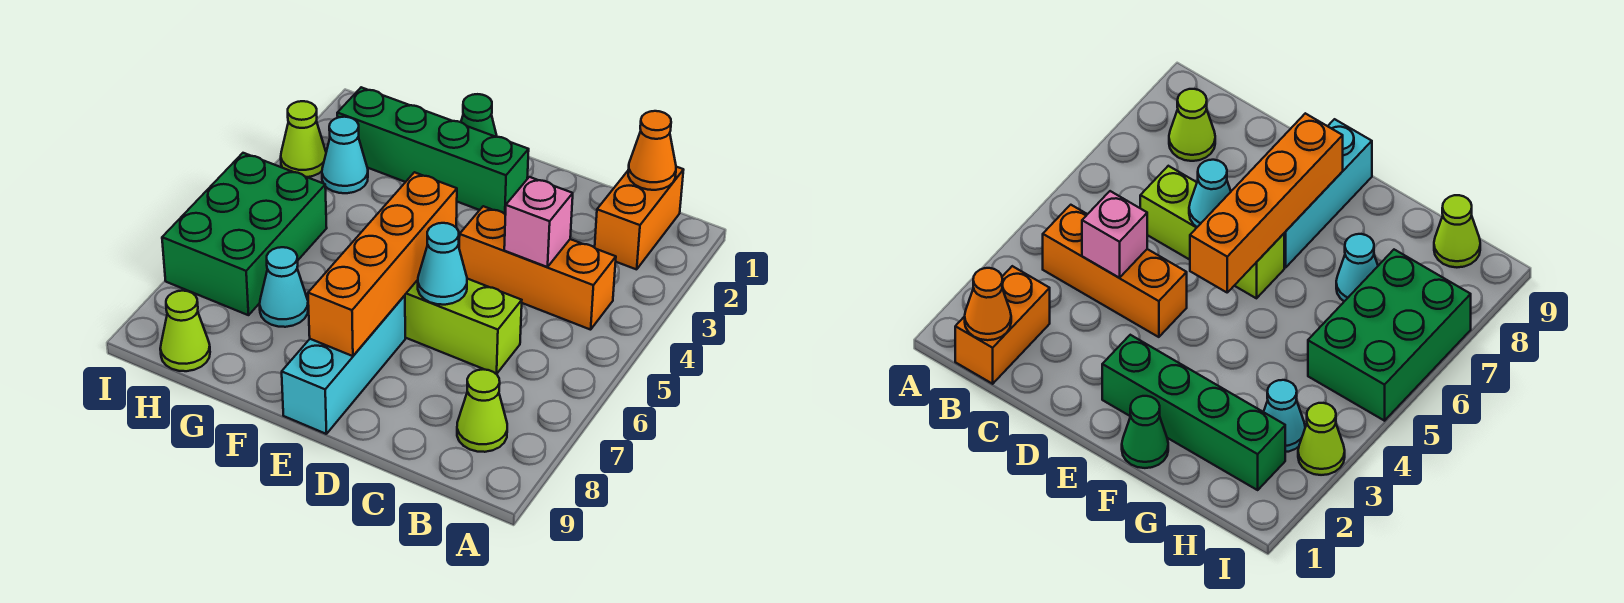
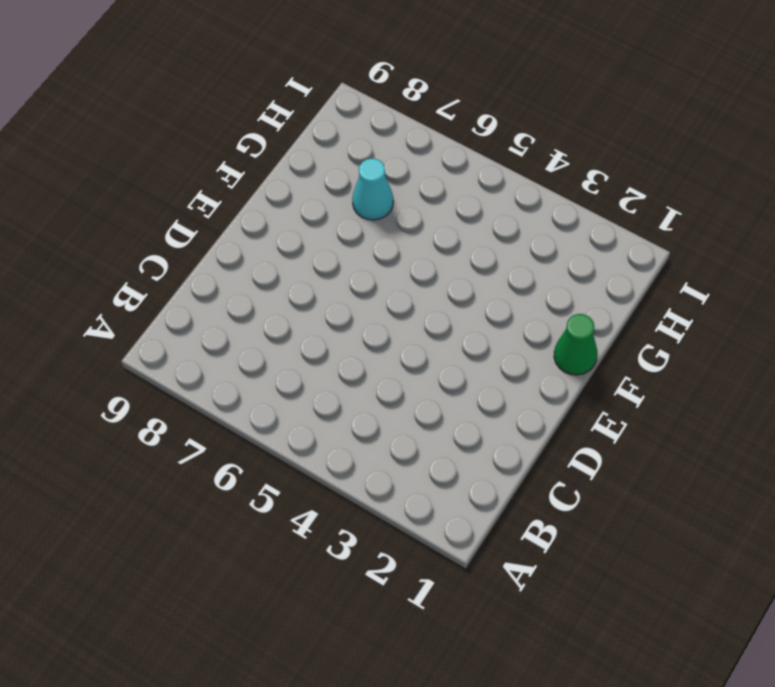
none -> orange brick B1:B2 level 1
none -> orange brick B4:D4 level 1
none -> lime cone B8 level 1

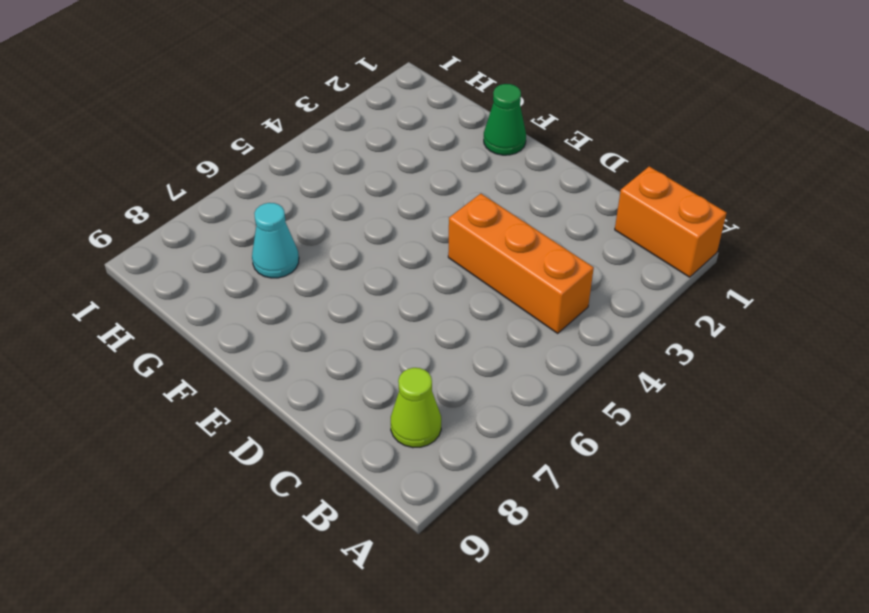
orange brick A1:B1 level 1 -> orange brick B1:B2 level 1
none -> lime brick C6:E6 level 1
none -> green brick E2:H2 level 1
none -> cyan brick E7:E9 level 1

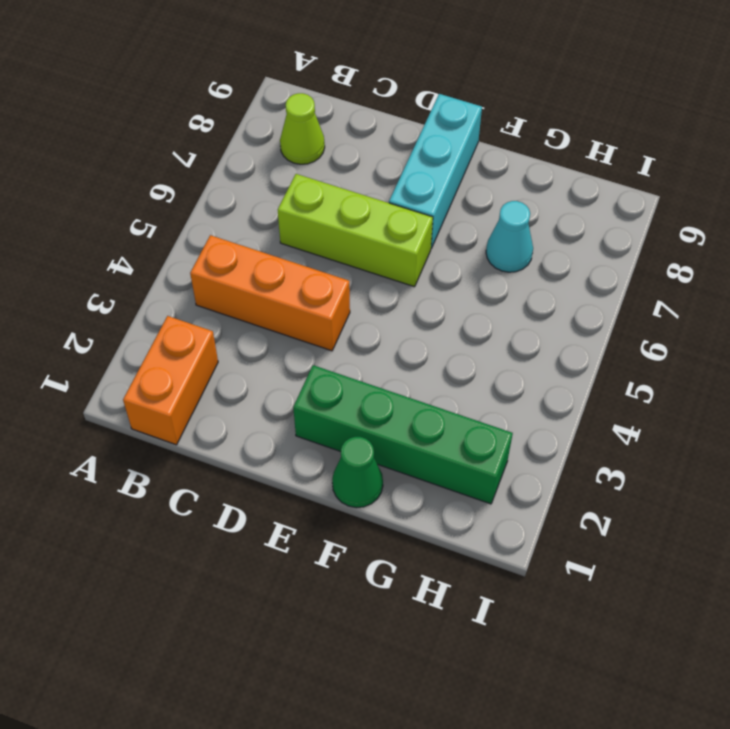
none -> cyan cone H3 level 1
none -> green brick H5:I7 level 1
none -> lime cone H9 level 1

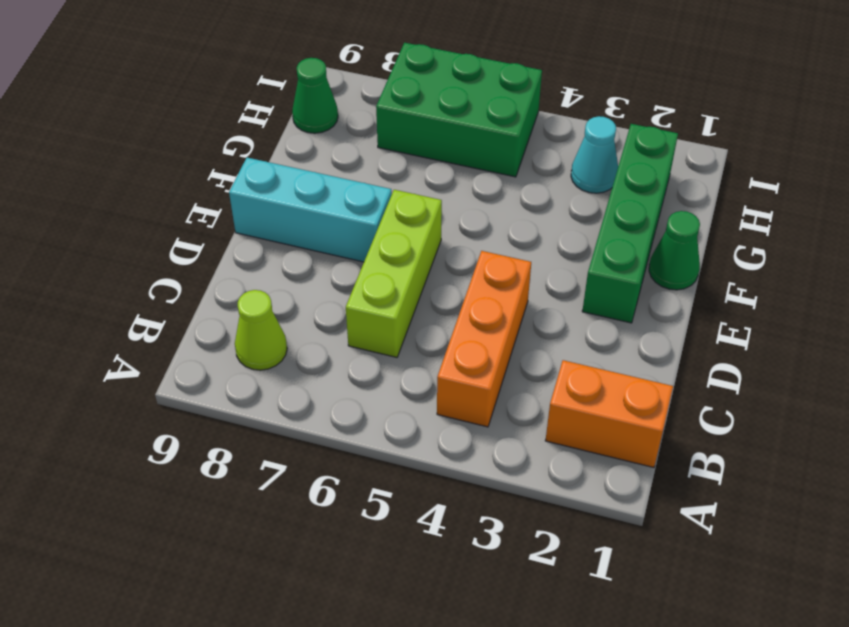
green cone H9 level 1 -> lime cone H9 level 1
none -> cyan cone G7 level 1
none -> lime cone I3 level 1
none -> orange cone B1 level 2

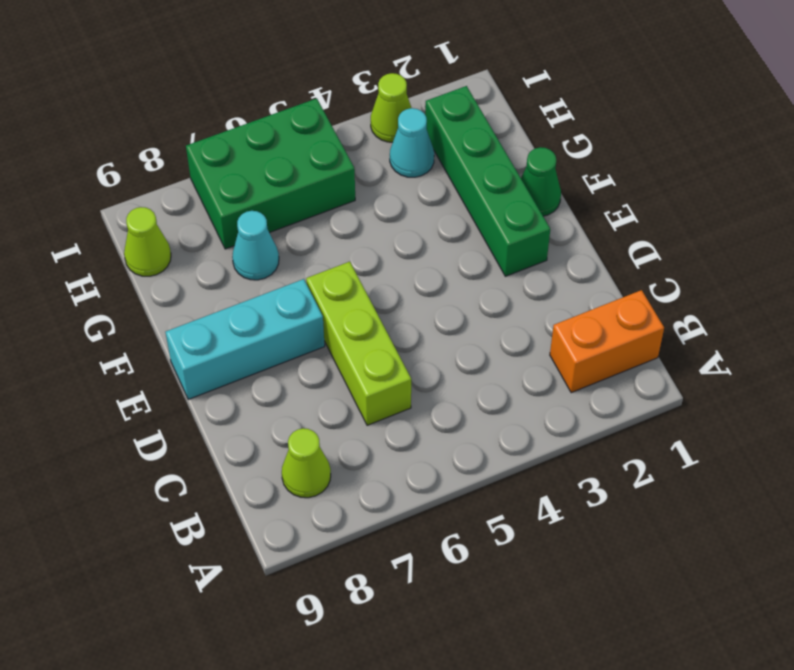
none -> orange brick B4:D4 level 1
none -> orange cone B1 level 2
none -> pink brick C4 level 2

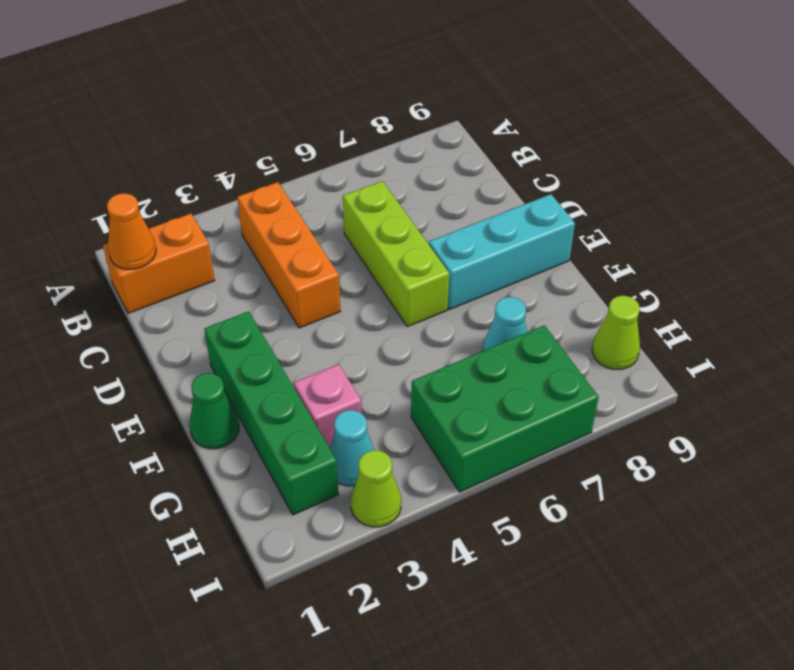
pink brick G3 level 1 -> pink brick C4 level 2
none -> lime cone B8 level 1
none -> cyan cone D6 level 2
none -> orange brick E5:E8 level 2

